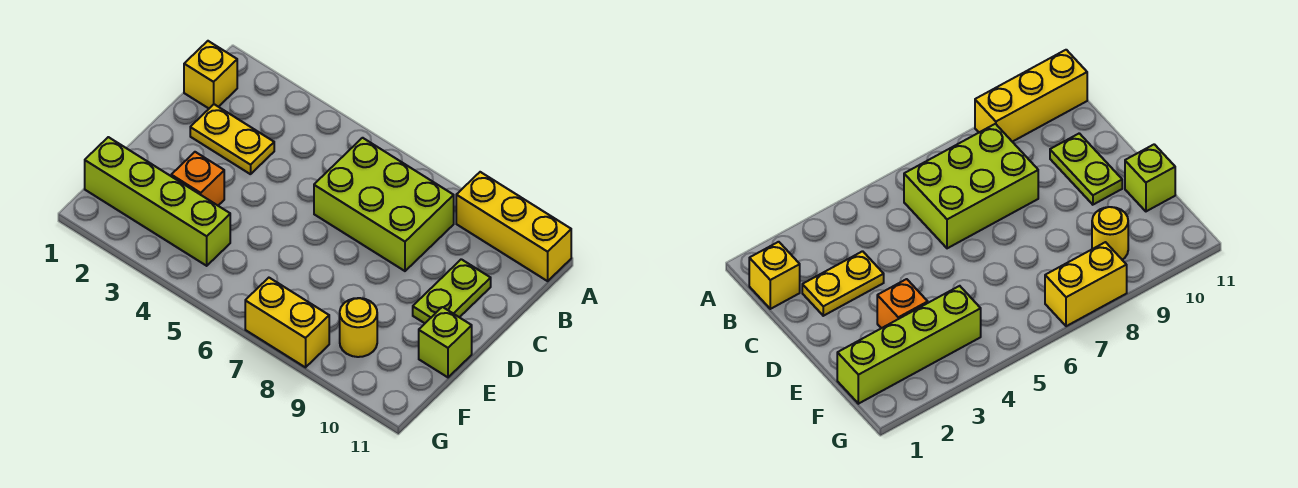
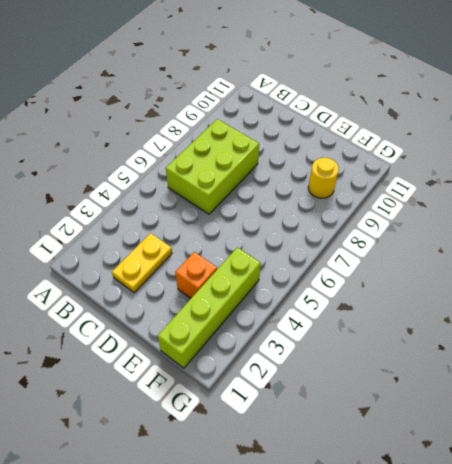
none -> yellow brick A9:A11 level 1
none -> yellow brick B1 level 1

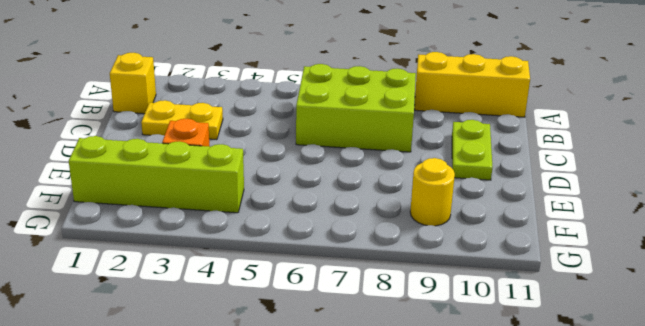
none -> lime brick E11 level 1
none -> yellow brick G7:G8 level 1

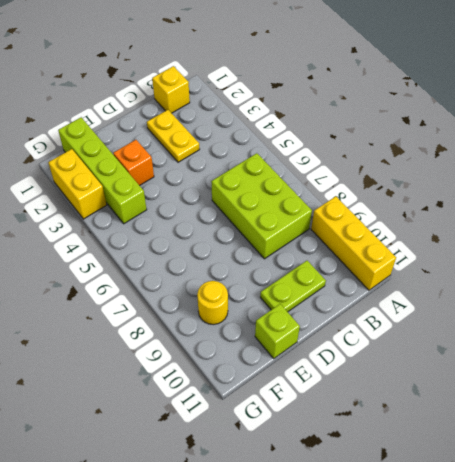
yellow brick G2:G3 level 1 -> yellow brick G7:G8 level 1

